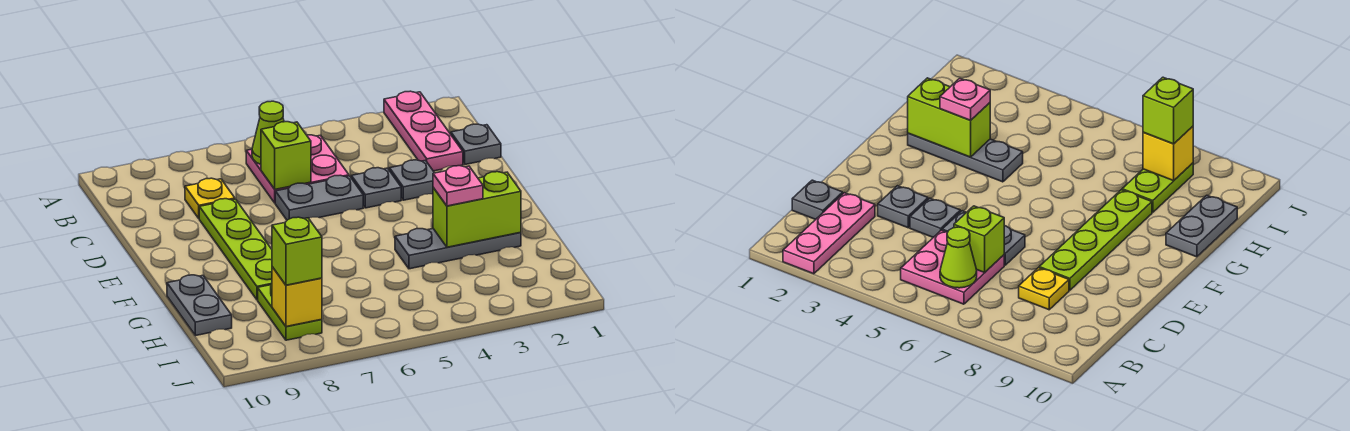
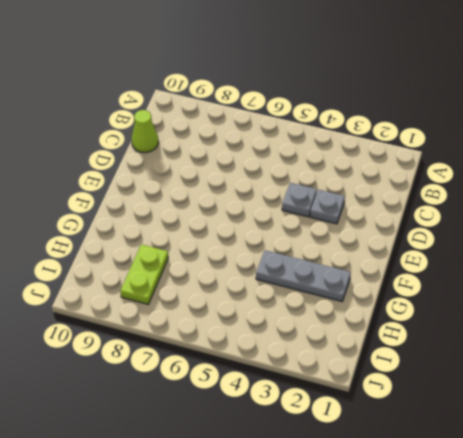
lime cone C10 level 1 -> lime cone B6 level 2
none -> pink plate A2:C2 level 1
none -> pink plate B5:C6 level 1
none -> grey plate C1 level 1

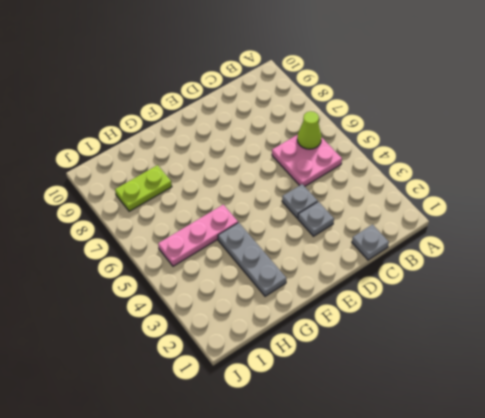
pink plate G5:I5 level 1 -> pink plate A2:C2 level 1
none -> yellow plate C8 level 1
none -> grey plate D5:D6 level 1
none -> lime plate D8:G8 level 1

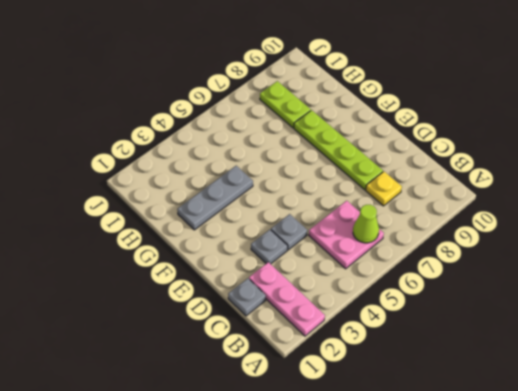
none -> grey plate D5:D6 level 1
none -> grey plate G10:H10 level 1
none -> lime brick C6 level 2

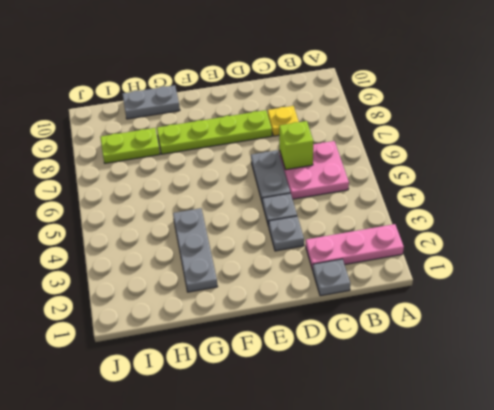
none -> lime cone B6 level 2
none -> lime brick G2:G3 level 2
none -> yellow brick I8 level 2

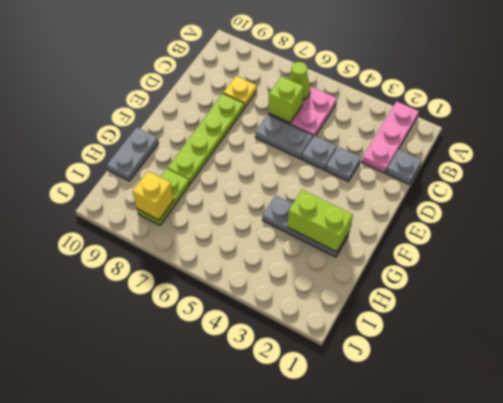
none -> pink plate G3 level 3
none -> lime brick I8 level 3

